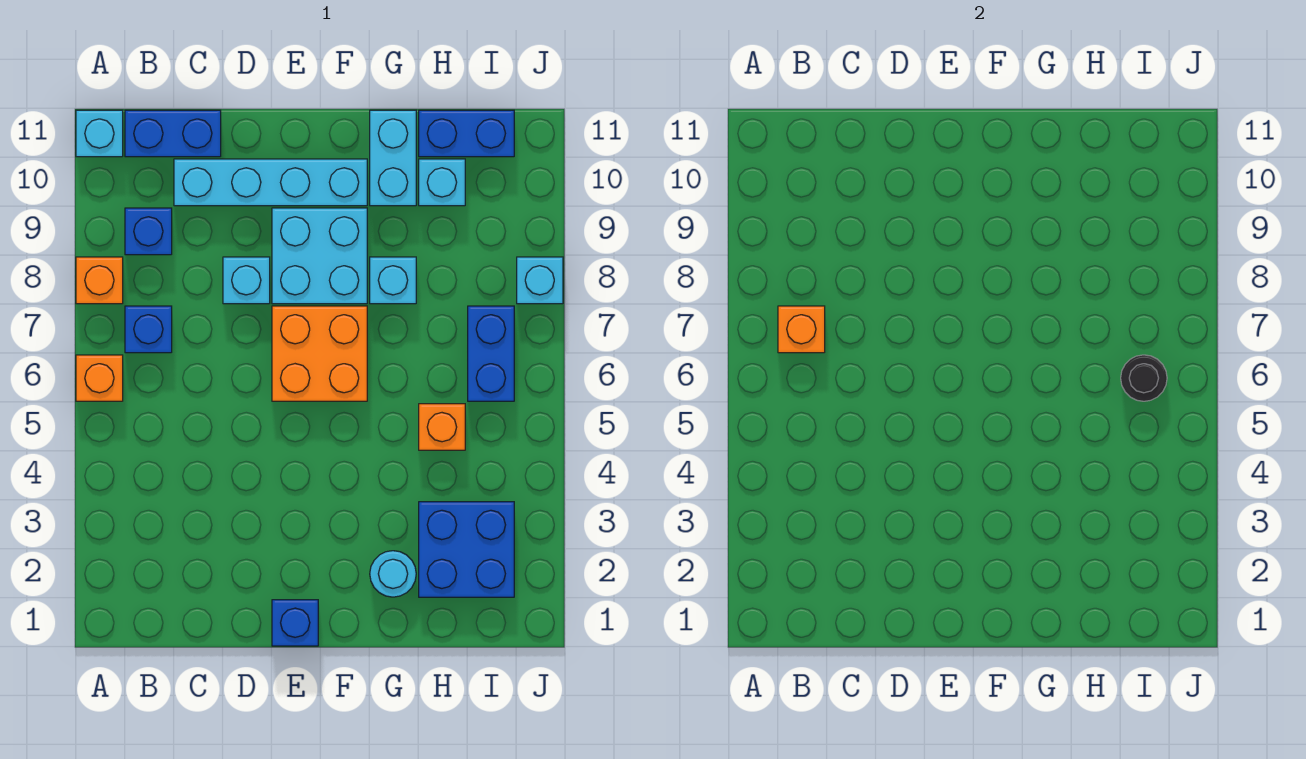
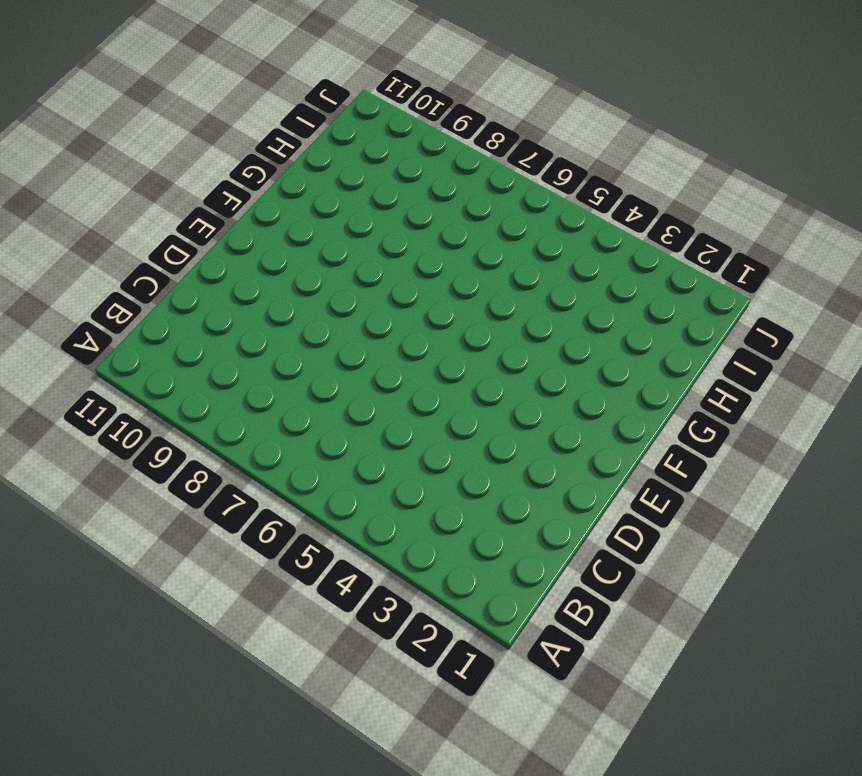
none -> orange brick A6 level 1
none -> orange brick A8 level 1
none -> cyan brick A11 level 1

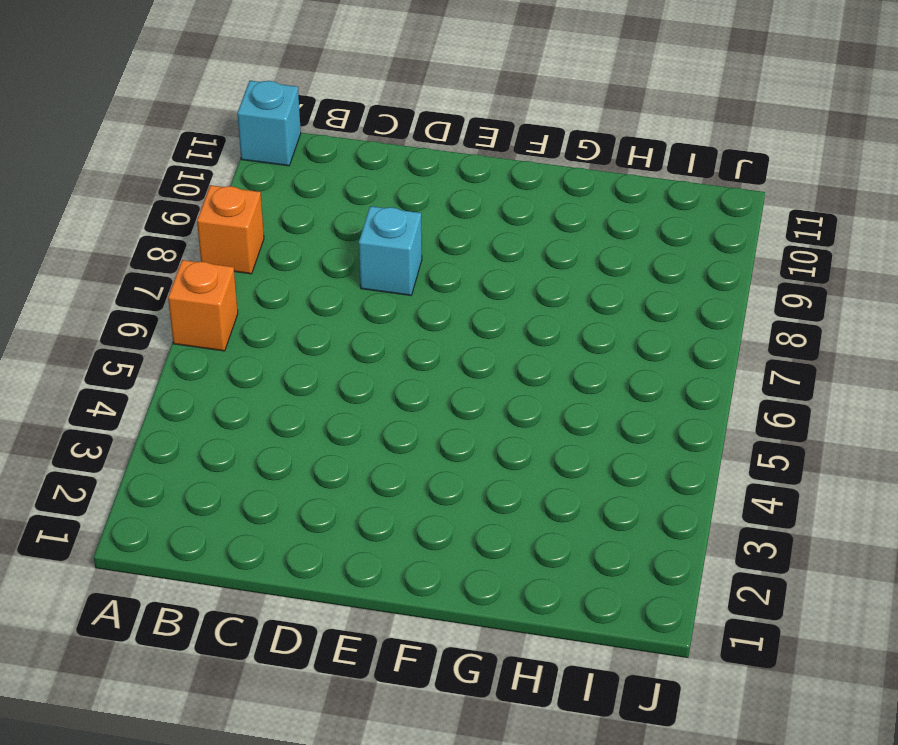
none -> blue brick B7 level 1
none -> blue brick B9 level 1
none -> blue brick B11:C11 level 1

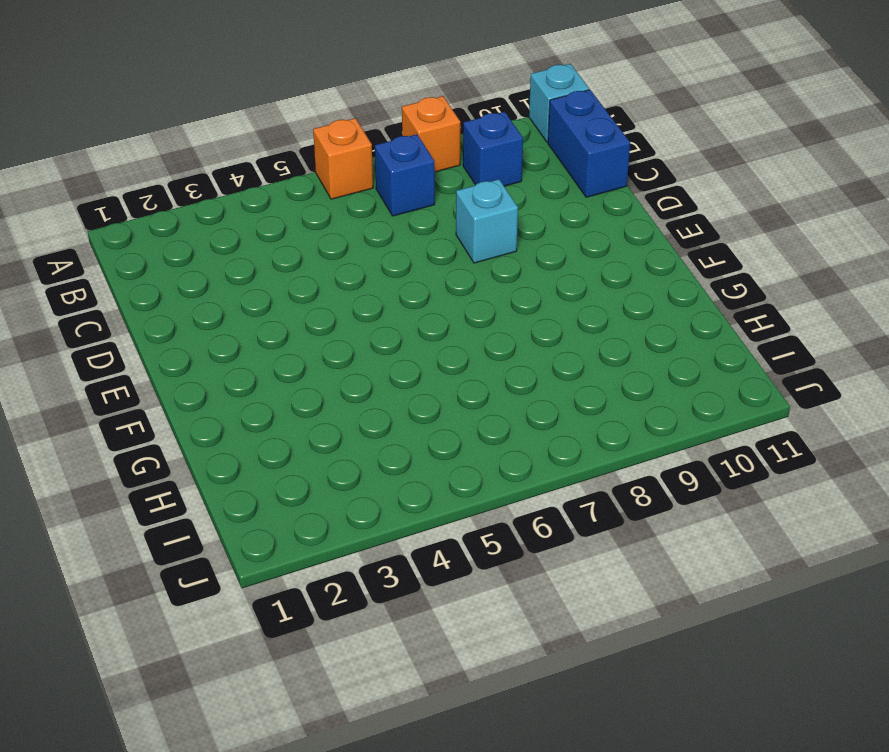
none -> cyan brick C10:F10 level 1
none -> blue brick E1 level 1
none -> orange brick E6:F7 level 1

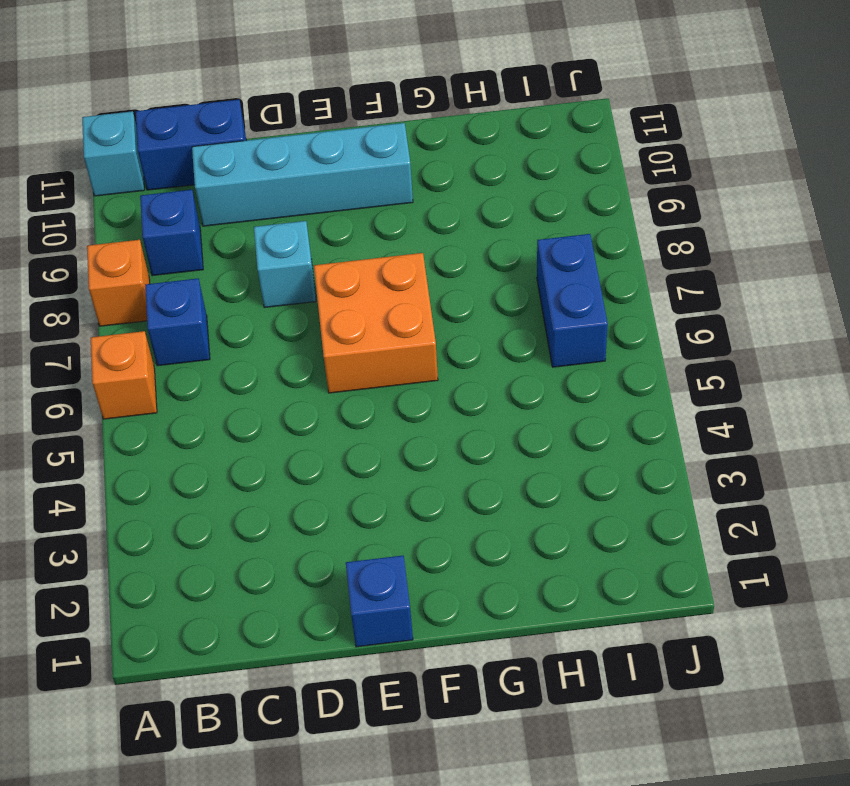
none -> cyan brick E8:F9 level 1
none -> cyan round brick G2 level 1
none -> cyan brick G8 level 1

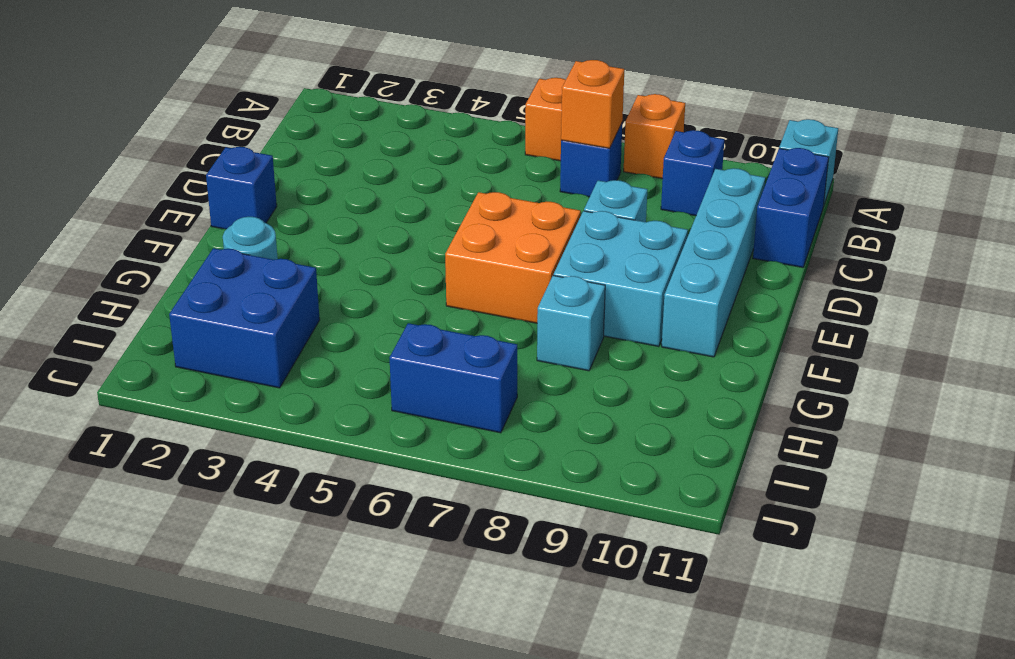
none -> cyan brick G10:G11 level 1
none -> orange brick H5 level 1
none -> cyan brick H10 level 1

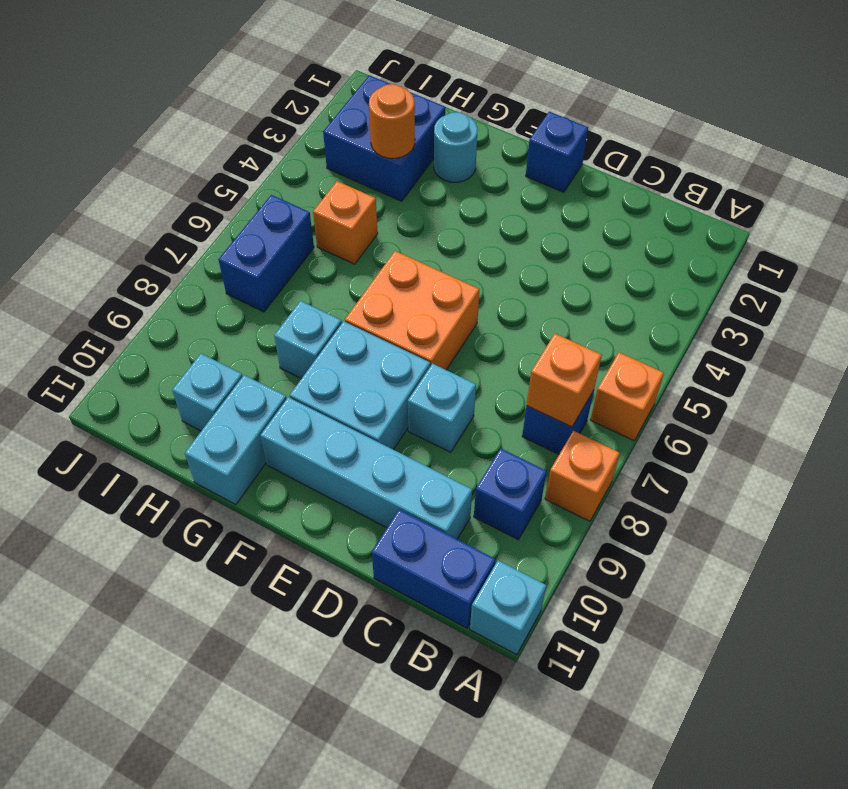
orange round brick H3 level 2 -> none
none -> blue brick H11:I11 level 1
none -> cyan brick J8 level 1
none -> black round brick I6 level 2

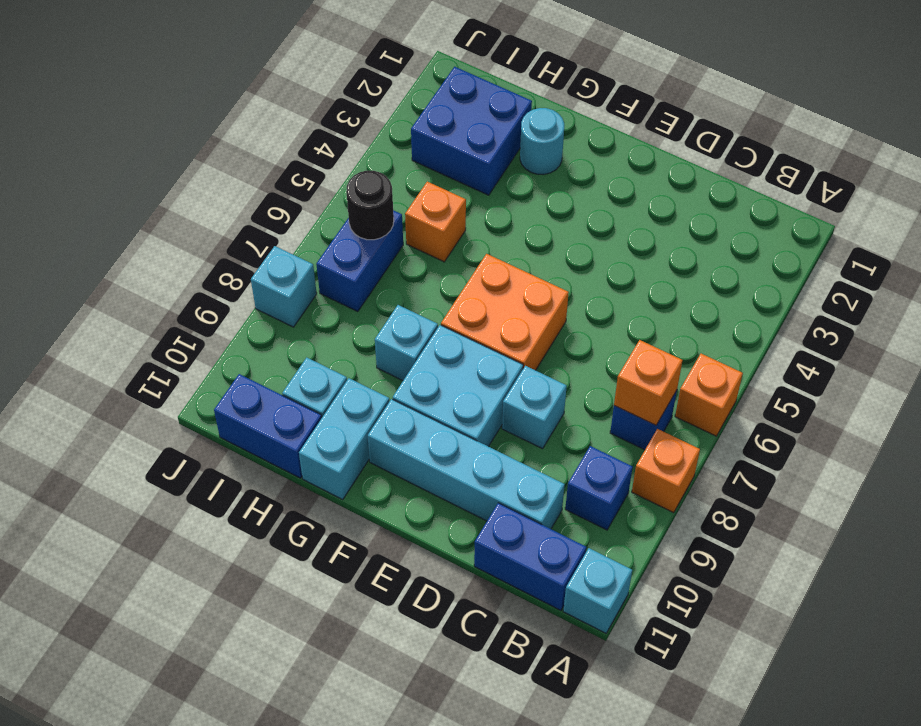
none -> blue brick E1 level 1

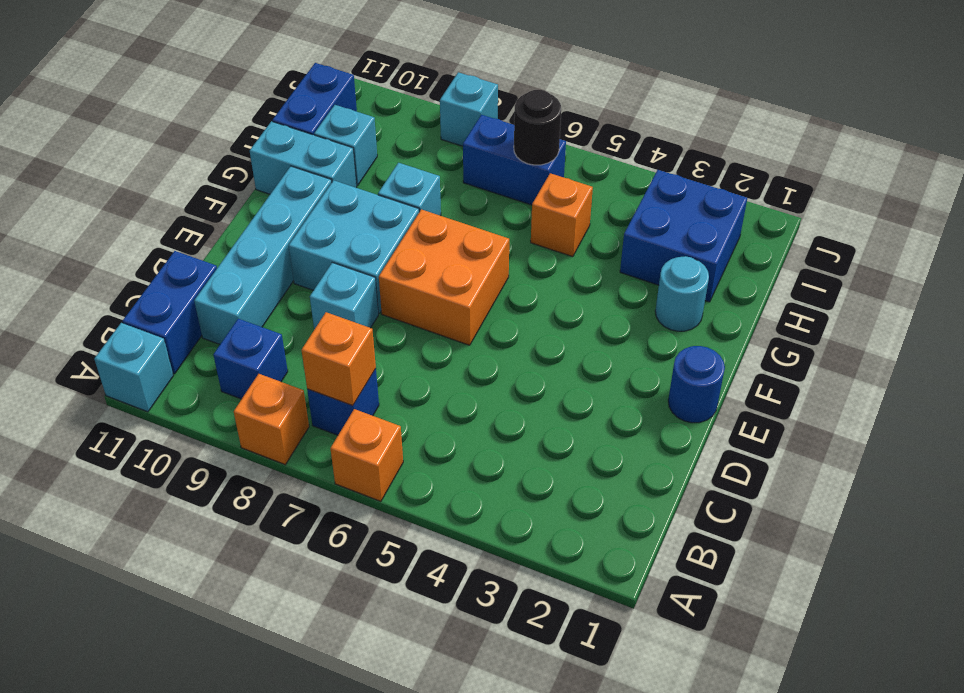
blue round brick E1 level 1 -> blue brick E1 level 1

